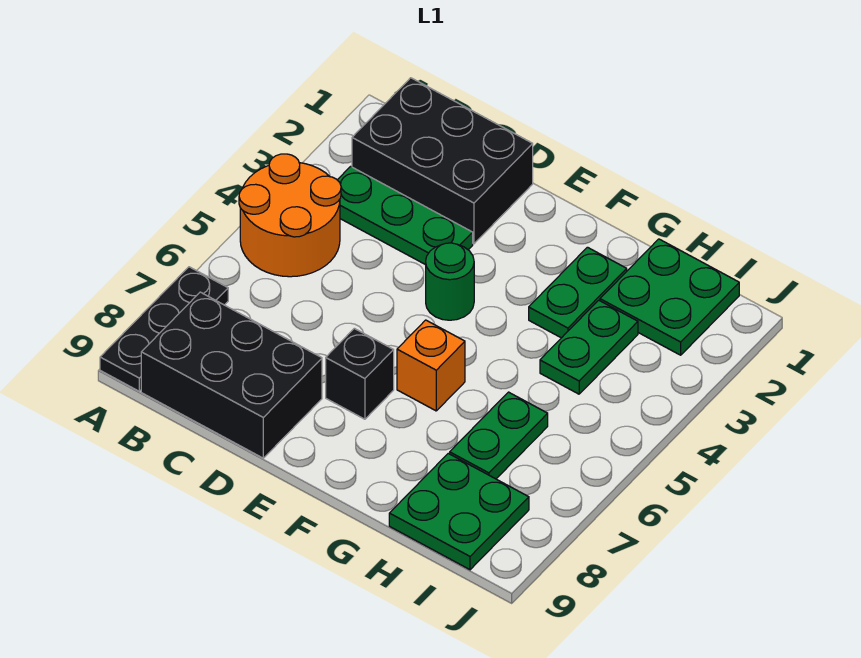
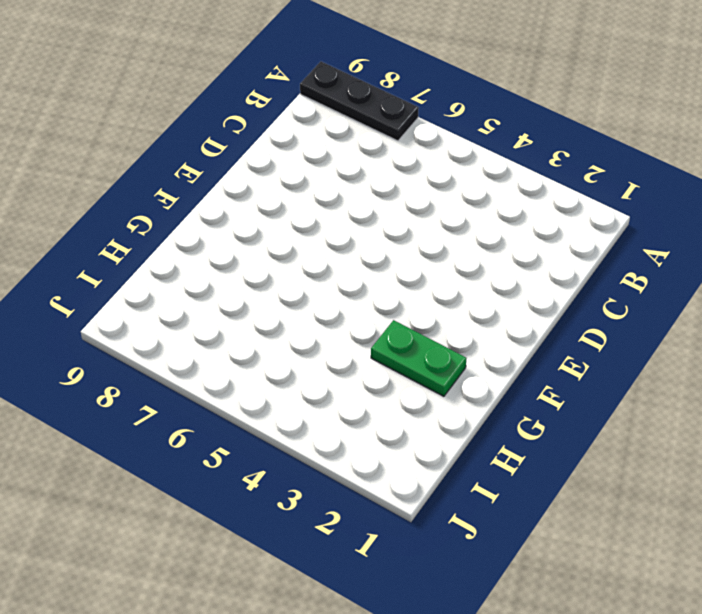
none -> orange round brick A4:B5 level 1
none -> black brick B1:D2 level 1
none -> green plate B3:D3 level 1

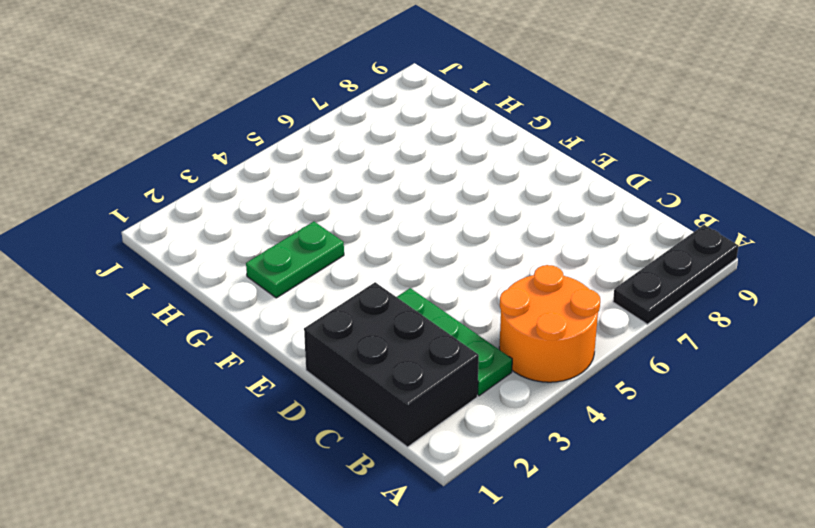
none -> black brick B8:D9 level 1
none -> green round brick E4 level 1
none -> black brick E7 level 1

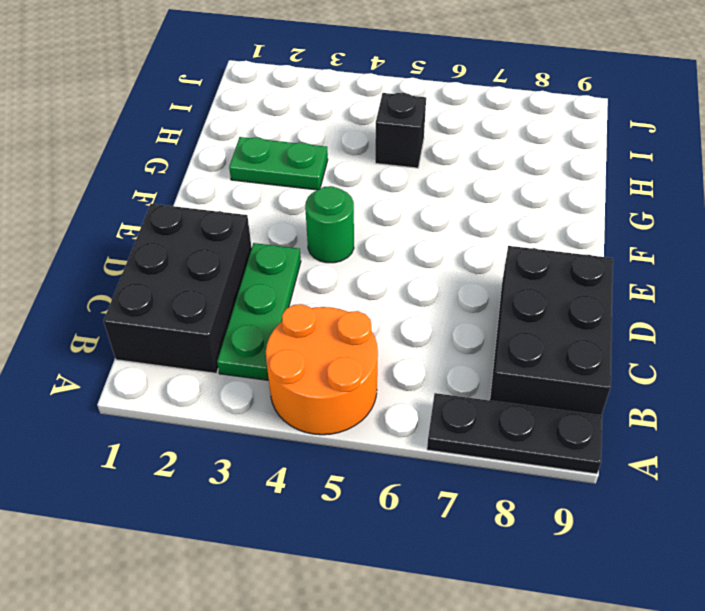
black brick H5 level 1 -> black brick E7 level 1
none -> orange brick F6 level 1
none -> green plate H1:I2 level 1
none -> green plate H3:H4 level 1

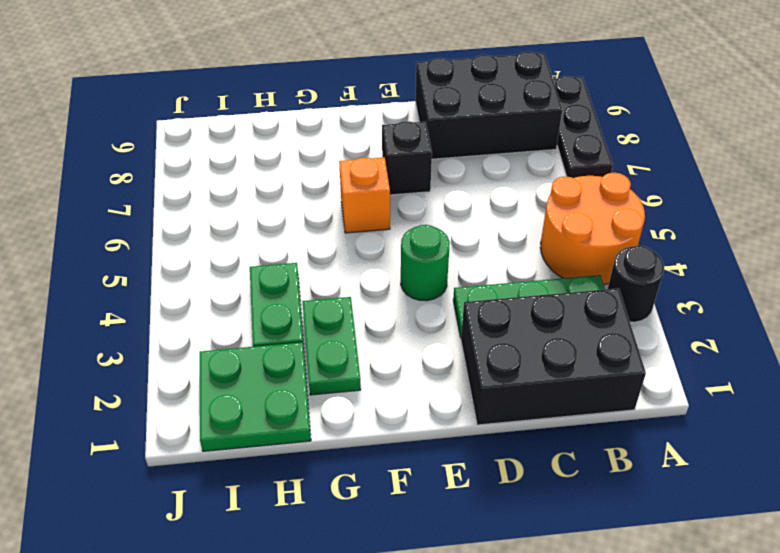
black round brick A3 level 1 -> none
none -> green plate H6:H7 level 1
none -> green plate H8:I9 level 1

